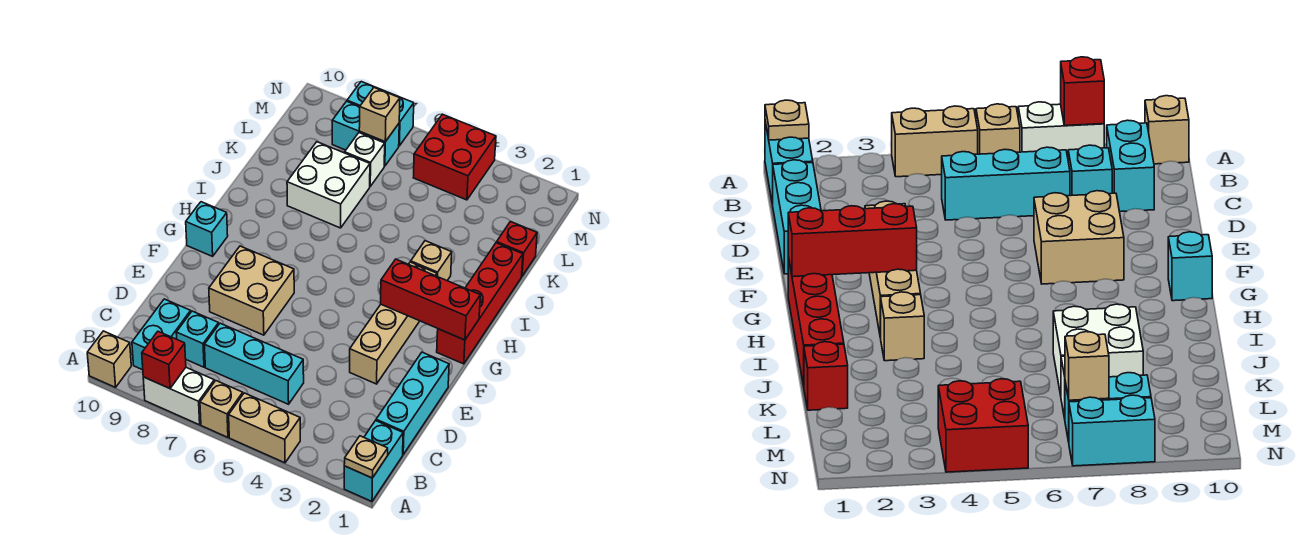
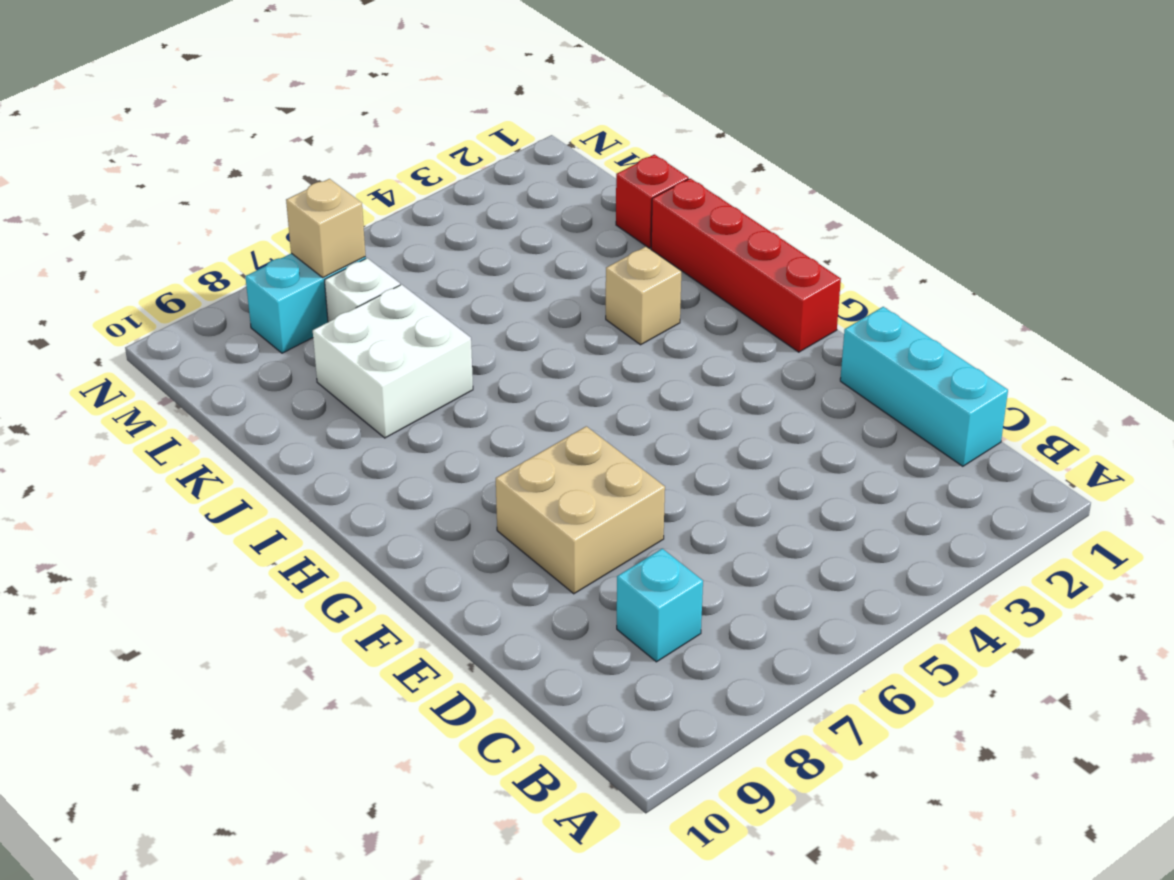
none -> cyan brick A1:B1 level 1
none -> tan brick A4:A5 level 1
none -> tan brick A6 level 1

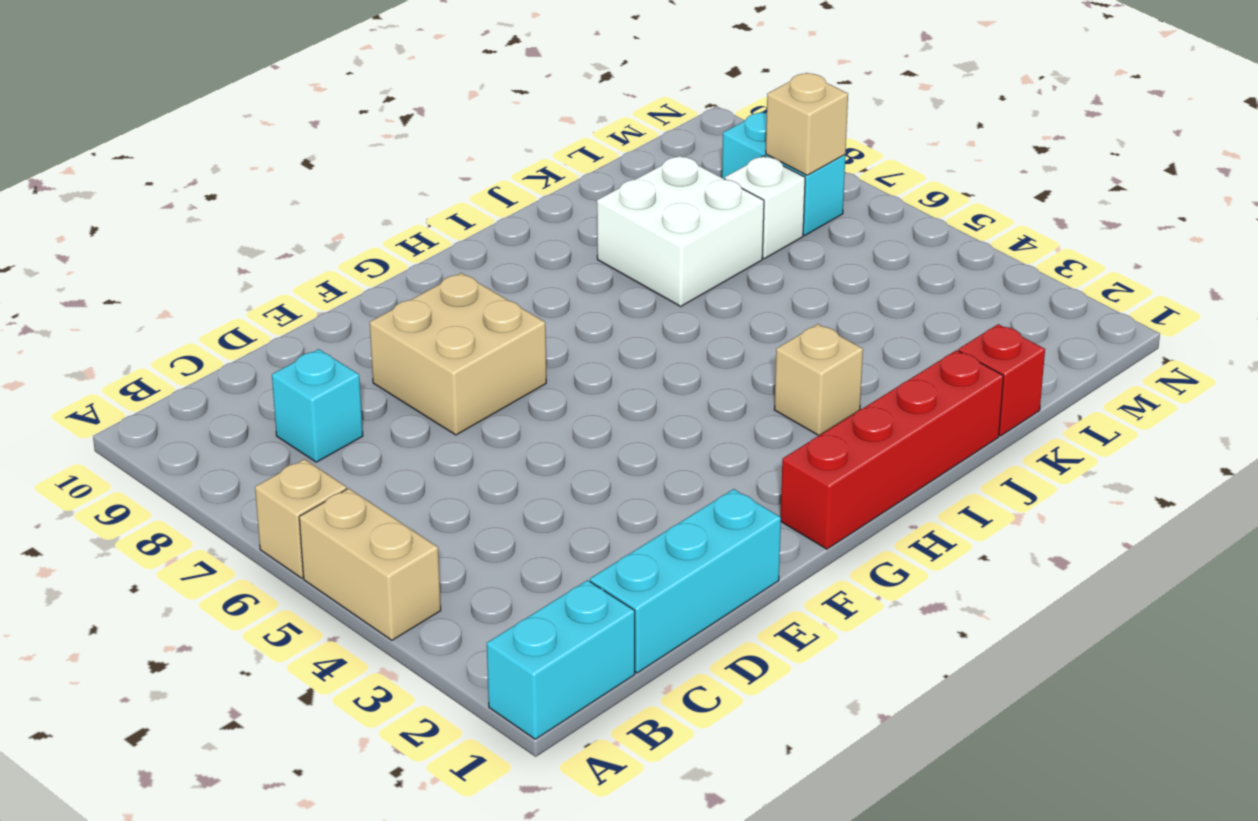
none -> white brick A7:A8 level 1
none -> tan brick A10 level 1
none -> cyan brick B9:C9 level 1

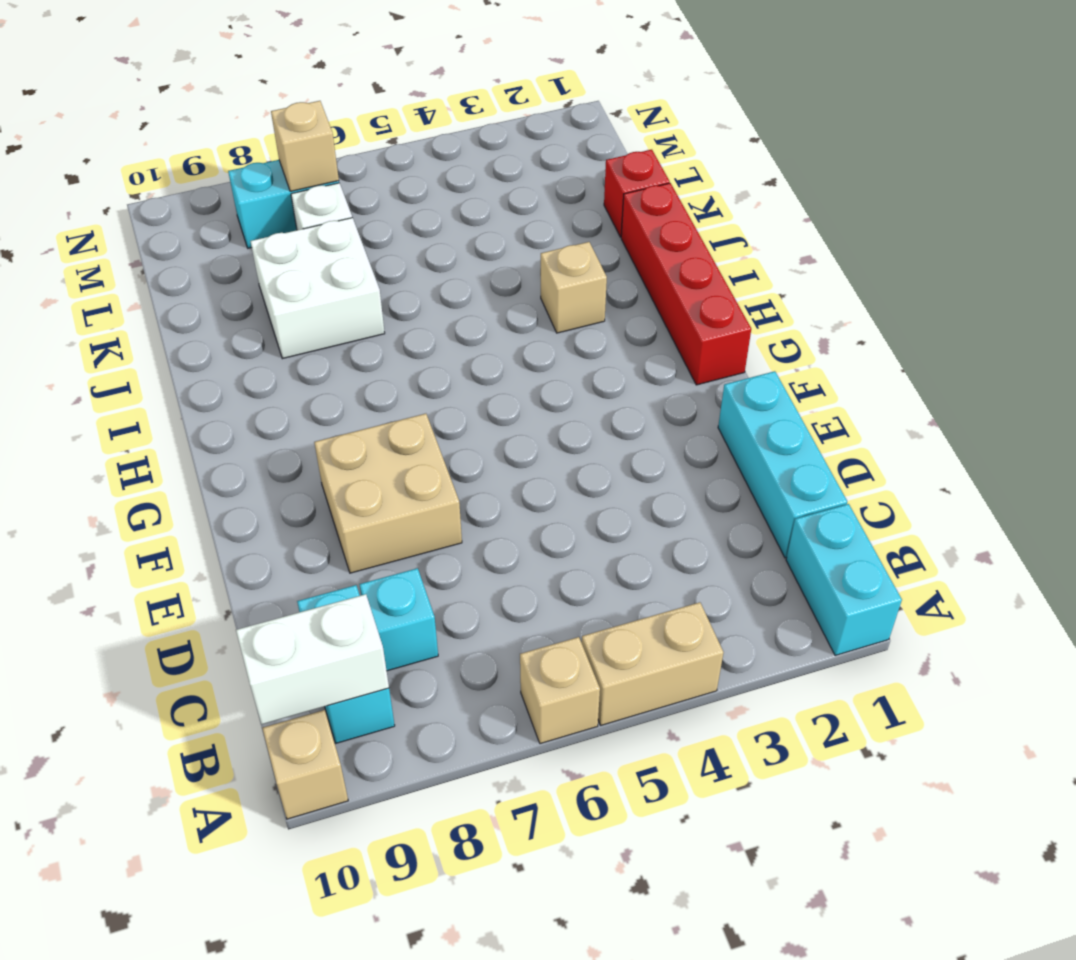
white brick B9:B10 level 2 -> white brick A7:A8 level 1
none -> cyan brick C5:C7 level 1
none -> tan brick E3:H3 level 1
none -> cyan brick G10 level 1

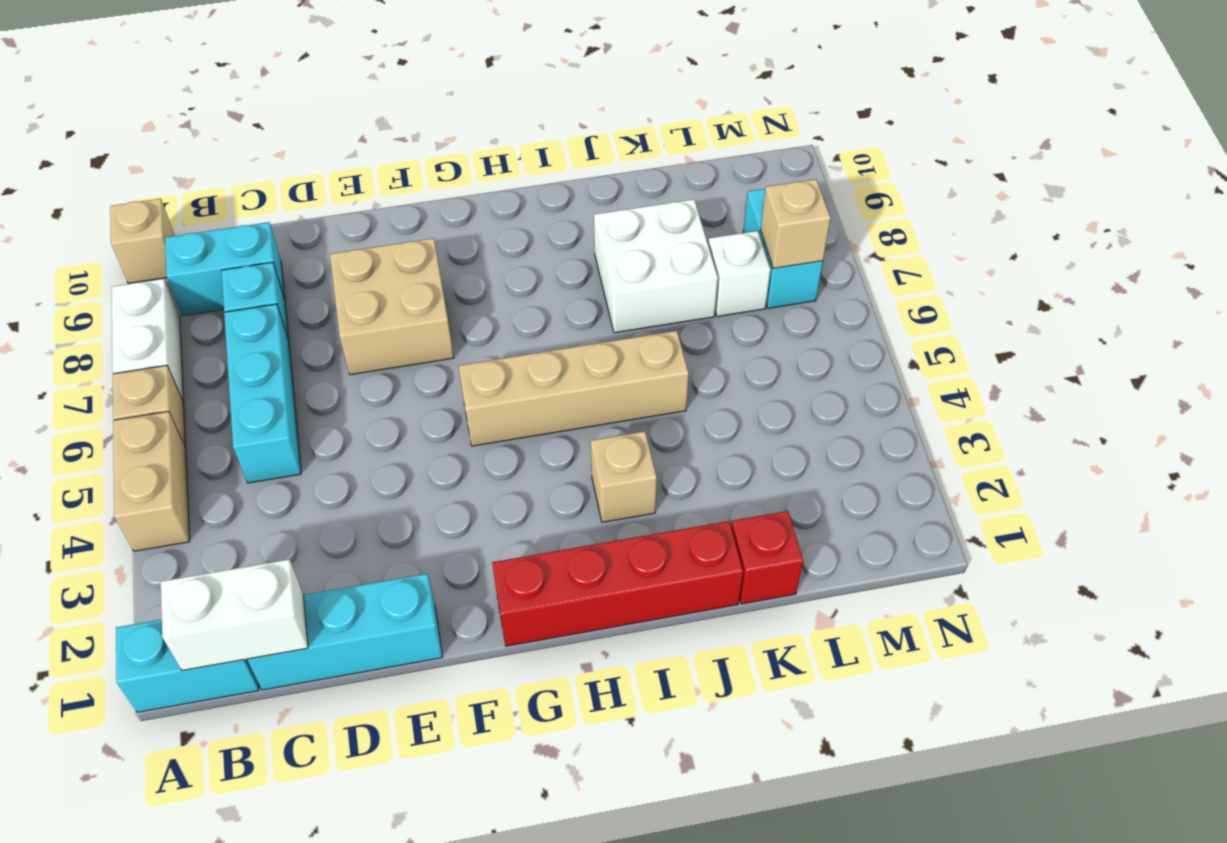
white brick B1:C1 level 2 -> none
tan brick G5:J5 level 1 -> tan brick E3:H3 level 1
none -> cyan brick G10 level 1
none -> red brick M4:N5 level 1
none -> cyan brick N7:N8 level 1

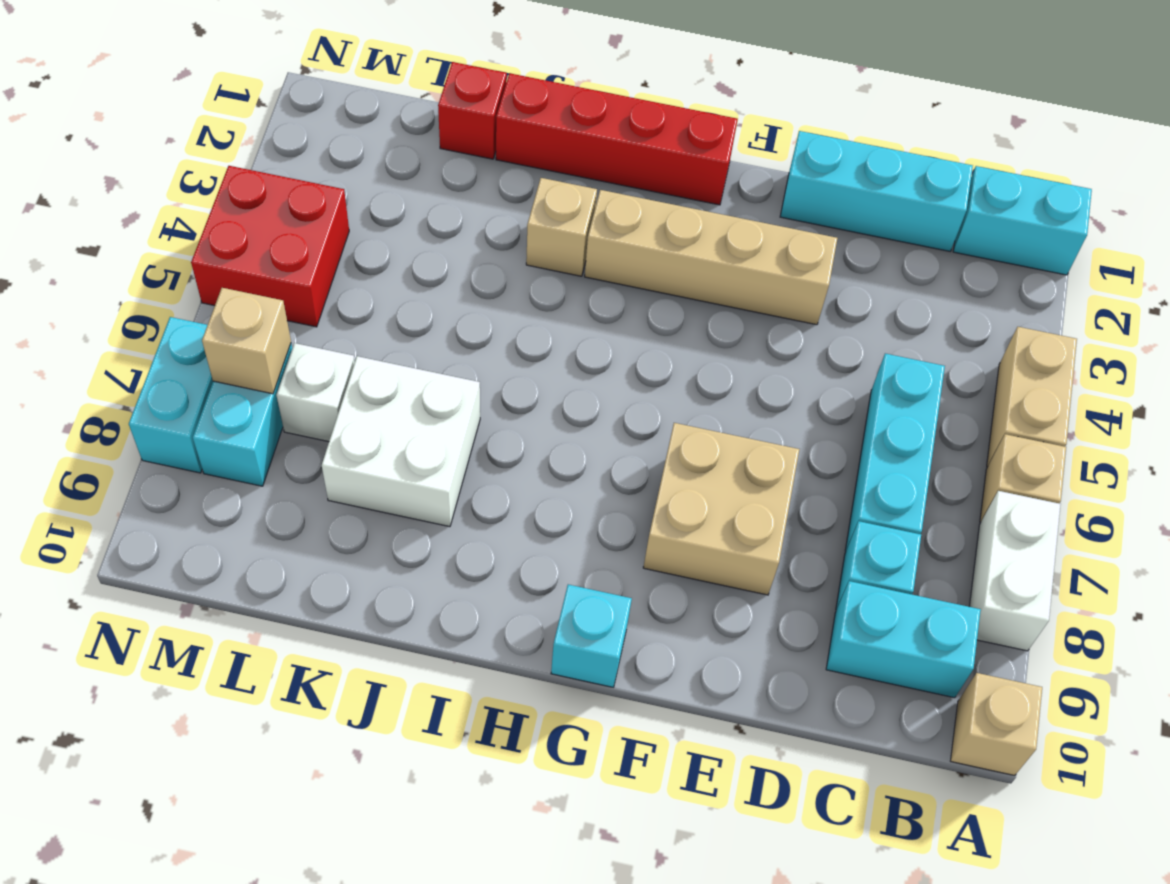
none -> tan plate A1 level 2
none -> red brick A8 level 2
none -> red brick G1:G3 level 2

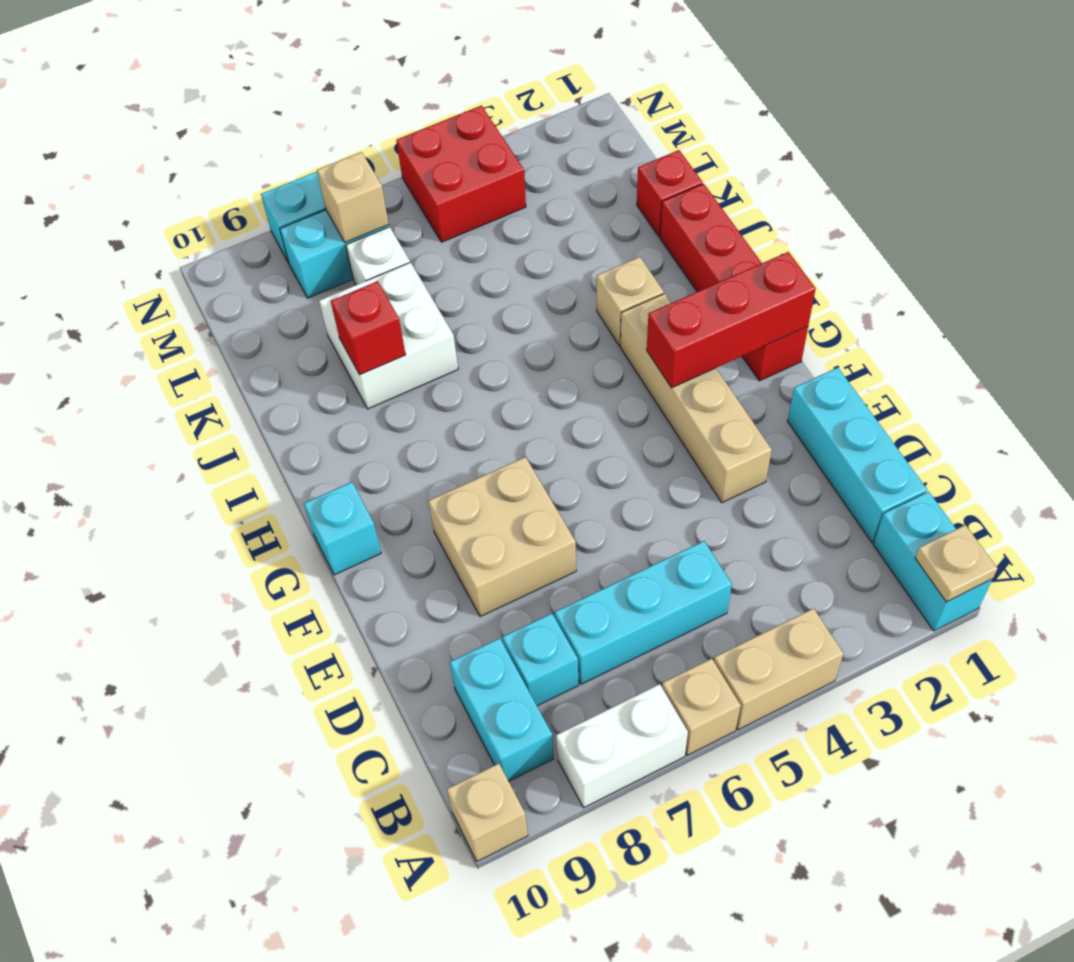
red brick J8 level 2 -> red brick A8 level 2

